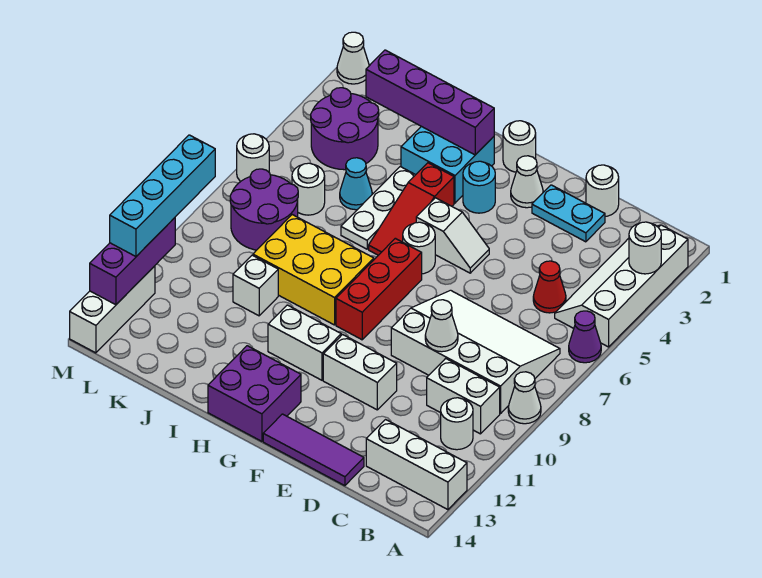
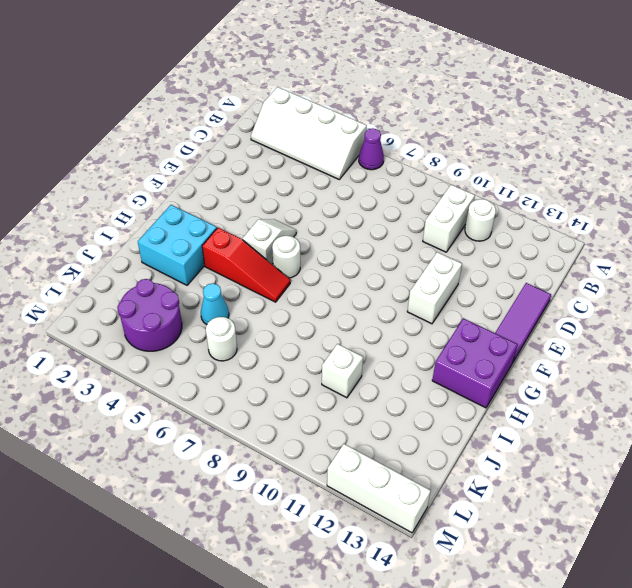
none -> white cone A9 level 1
none -> white brick A13:C13 level 1
none -> white slope B7:E9 level 1 top 9
none -> red cone C5 level 1

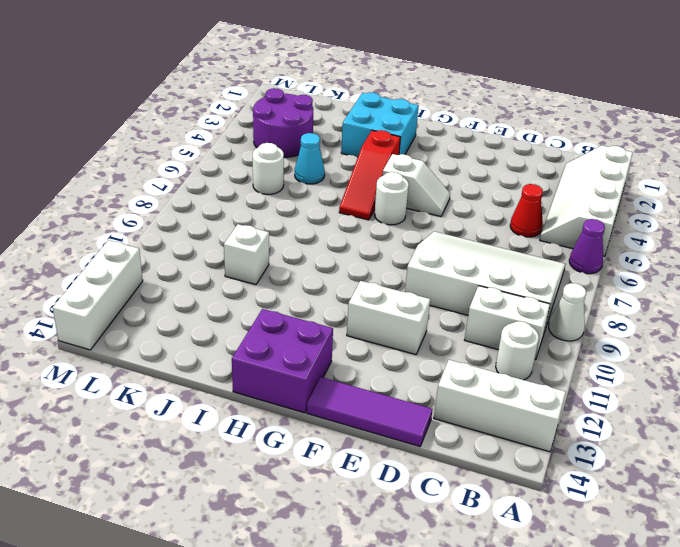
none -> white round brick D1 level 1
none -> cyan plate D2:E2 level 1
none -> white cone F2 level 1
none -> white round brick G1 level 1

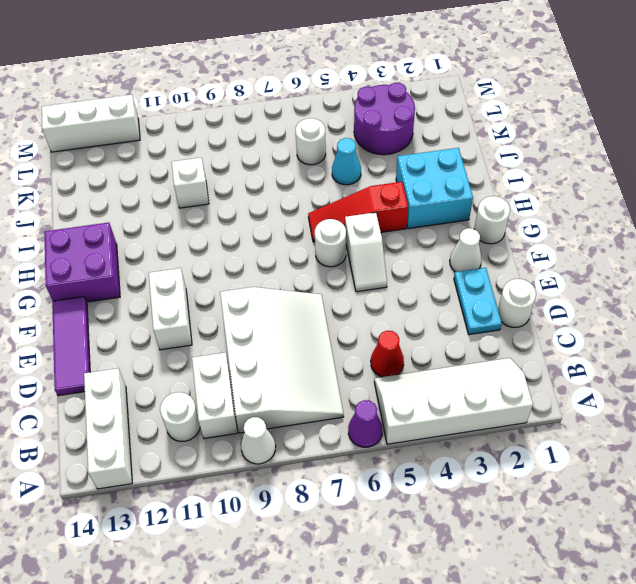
none -> cyan round brick G3 level 1
none -> red brick G7:G9 level 1
none -> white brick G11:H11 level 1
none -> yellow brick H8:J9 level 1

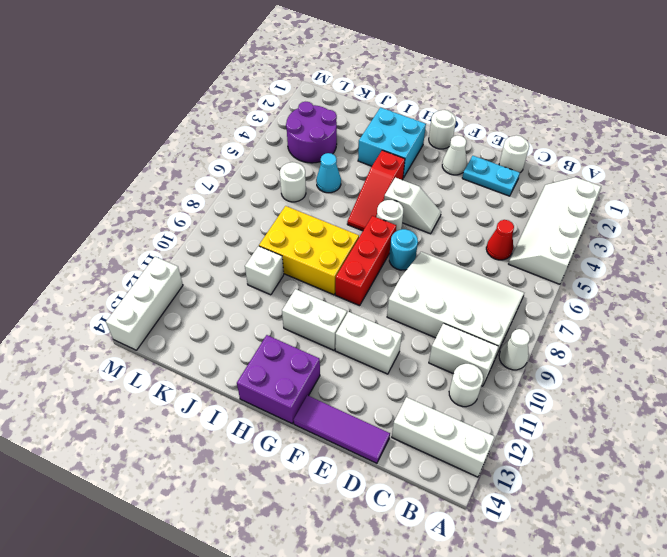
cyan round brick F7 level 1 -> cyan round brick G3 level 1
none -> purple cone A6 level 1
none -> white plate I4:I6 level 1
none -> purple round brick K7:L8 level 1
none -> white cone M1 level 1

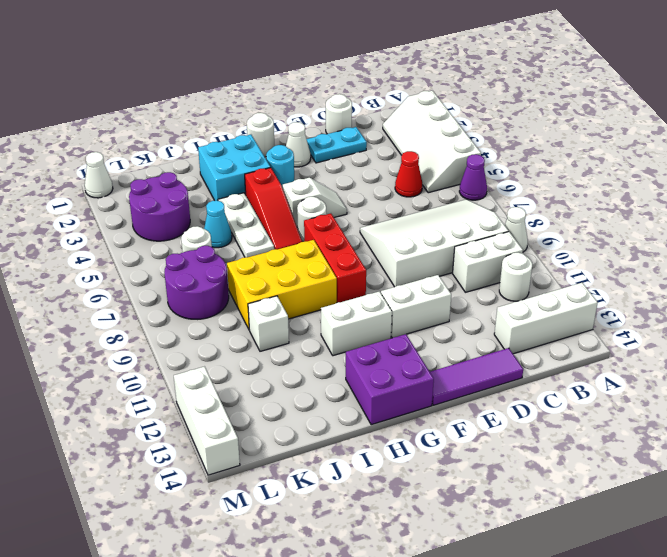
none -> white round brick M6 level 1
none -> white round brick A3 level 2
none -> white cone D9 level 2
none -> purple brick H2:K2 level 2

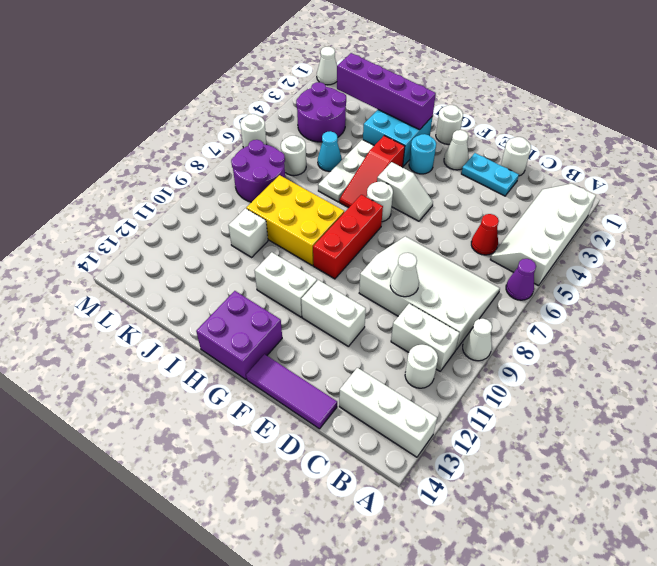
none -> white brick M12:M14 level 1
none -> white round brick A3 level 2
none -> purple brick M11:M13 level 2
none -> cyan brick M9:M12 level 3

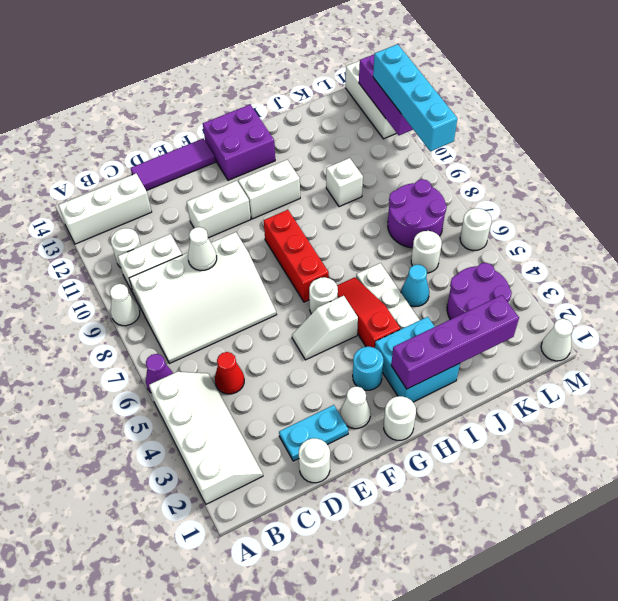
none -> yellow brick H8:J9 level 1
none -> white round brick A3 level 2

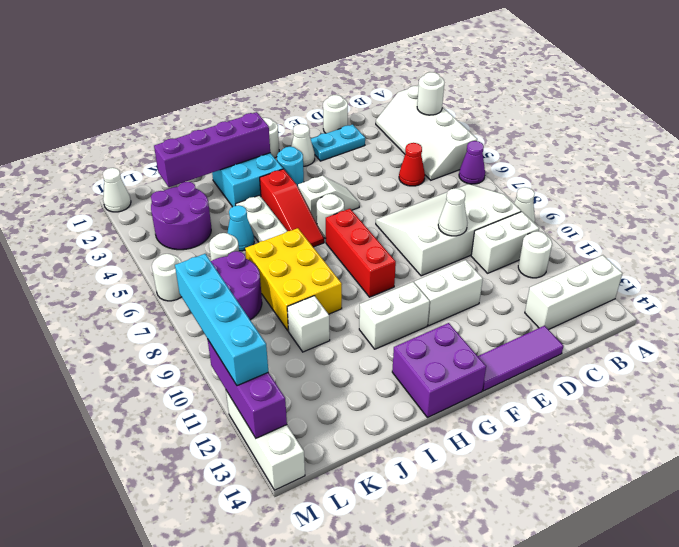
yellow brick I7:J9 level 1 -> yellow brick H8:J9 level 1

